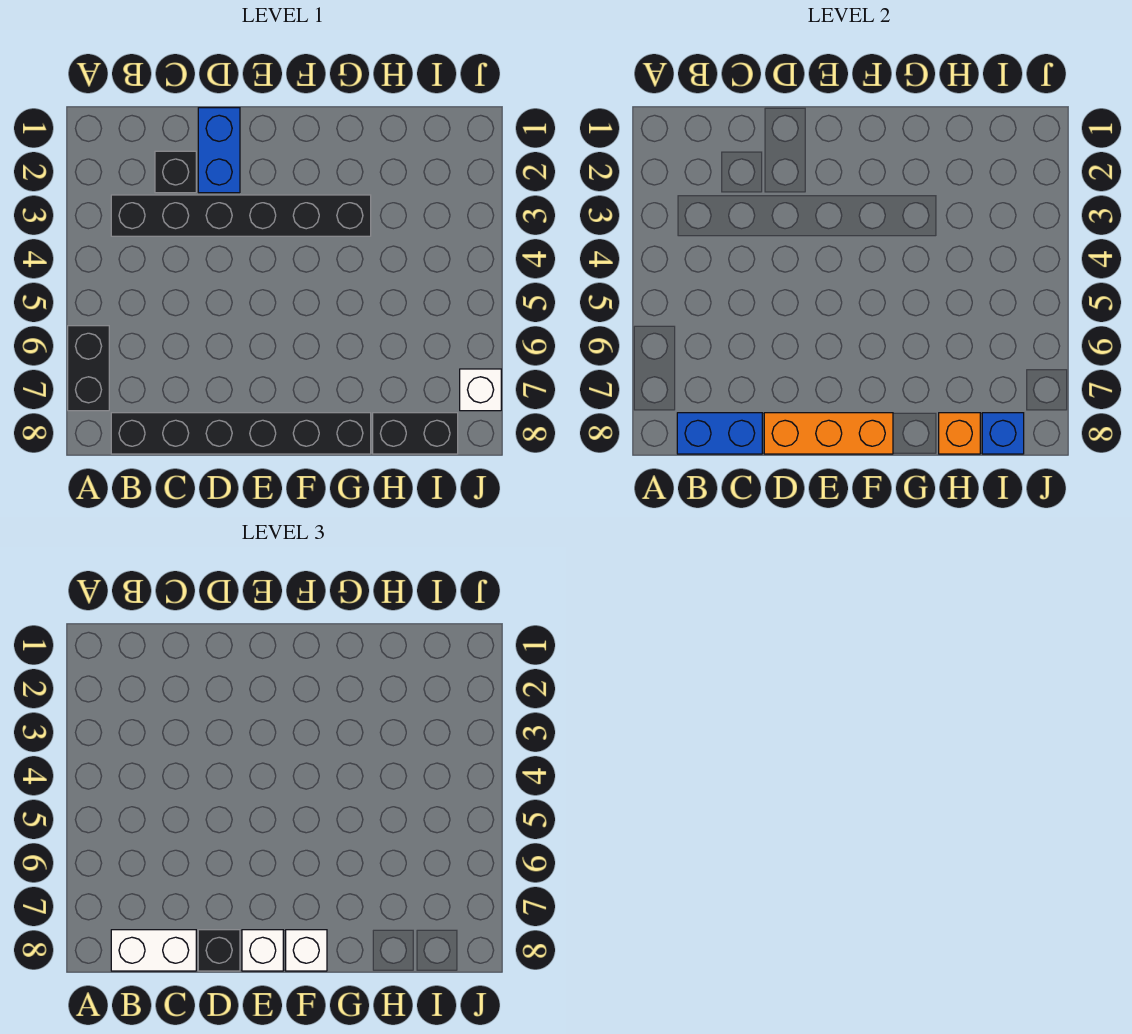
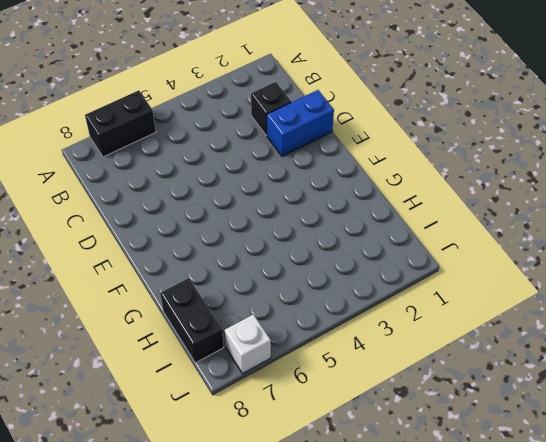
none -> black brick B3:G3 level 1
none -> black brick B8:G8 level 1
none -> blue brick B8:C8 level 2

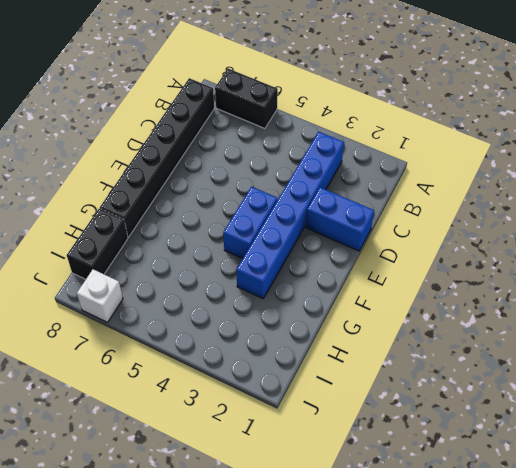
blue brick B3:G3 level 1 -> black brick B3:G3 level 1
blue brick E4:F4 level 1 -> blue brick B8:C8 level 2
none -> black brick C2 level 1
none -> orange brick D8:F8 level 2
none -> orange brick H8 level 2

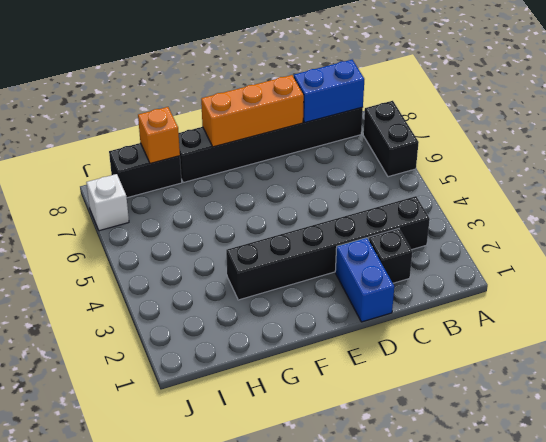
none -> blue brick I8 level 2
none -> white brick B8:C8 level 3
none -> black brick D8 level 3

